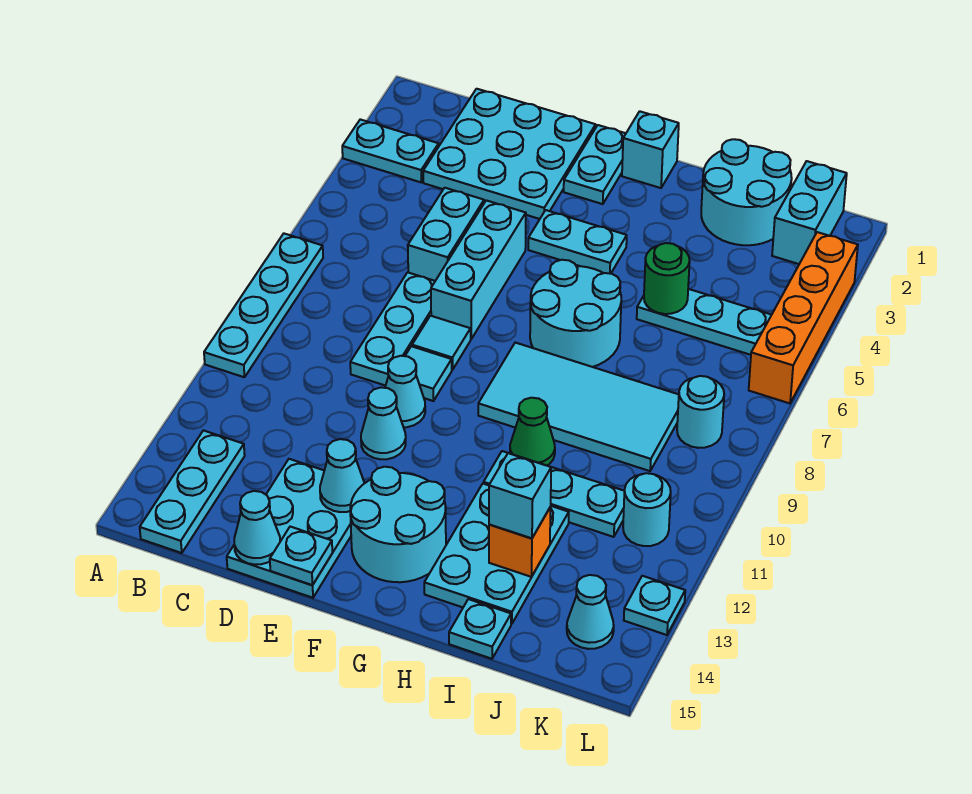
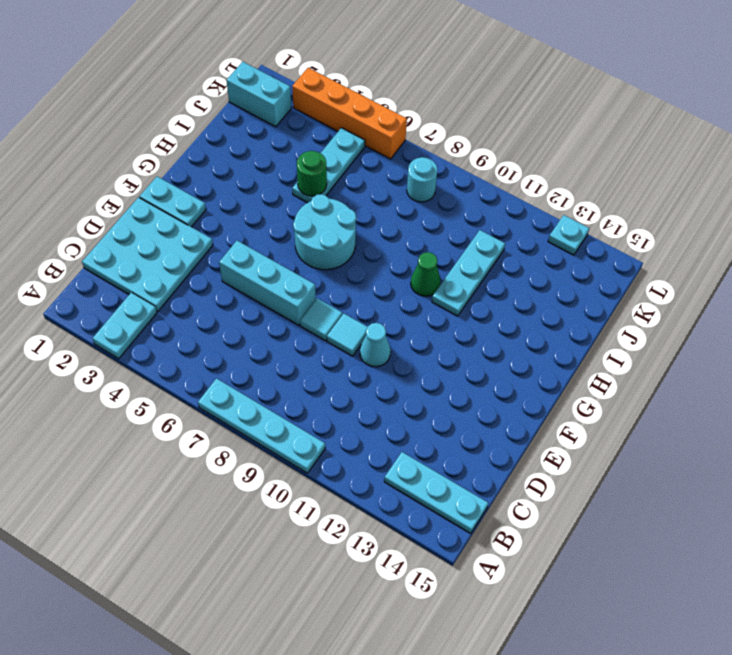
none -> cyan brick D5:D6 level 1
none -> cyan plate D7:D9 level 1
none -> cyan plate D13:E15 level 1
none -> cyan cone E11 level 1

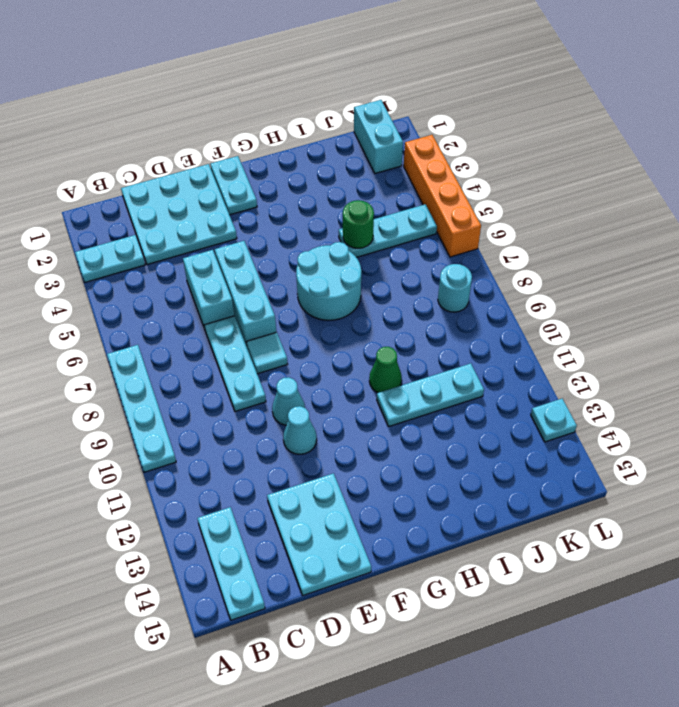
none -> cyan tile E9 level 1
none -> cyan plate F4:G4 level 1
none -> cyan round brick F13:G14 level 1
none -> cyan brick G1 level 1

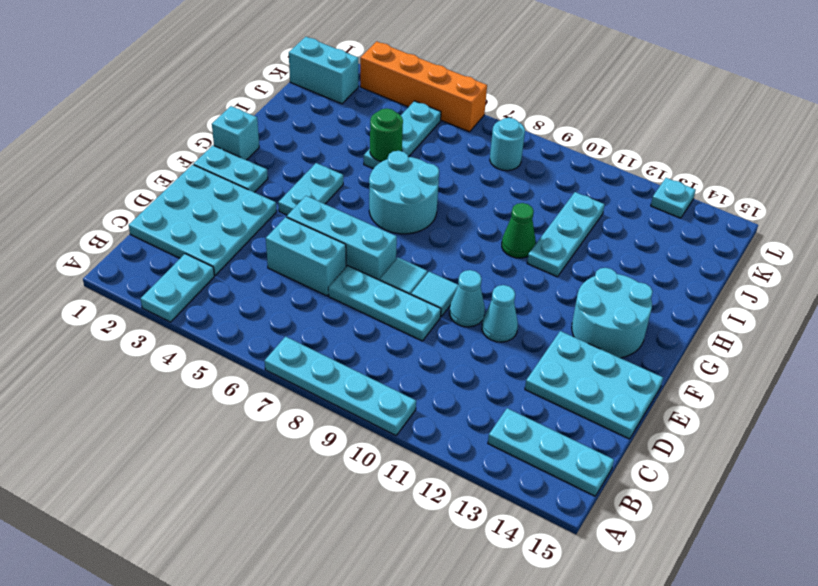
none -> cyan tile G8:J9 level 1
none -> cyan plate H12:I14 level 1
none -> cyan round brick I1:J2 level 1
none -> cyan plate I15 level 1

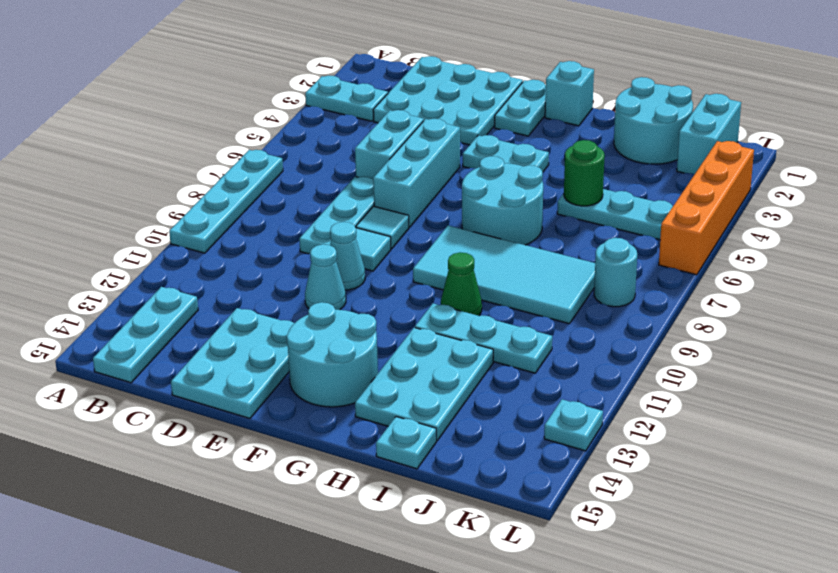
none -> cyan round brick K11 level 1
none -> cyan cone K14 level 1
none -> cyan cone D15 level 2
none -> cyan cone E13 level 2

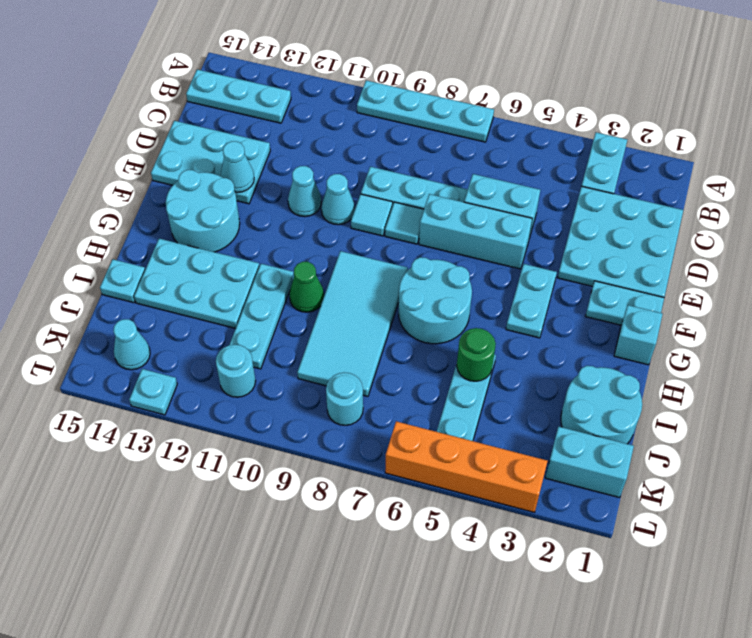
none -> cyan cone D15 level 2
none -> cyan plate E15 level 2
none -> orange brick I13 level 2
none -> cyan brick I13 level 3

